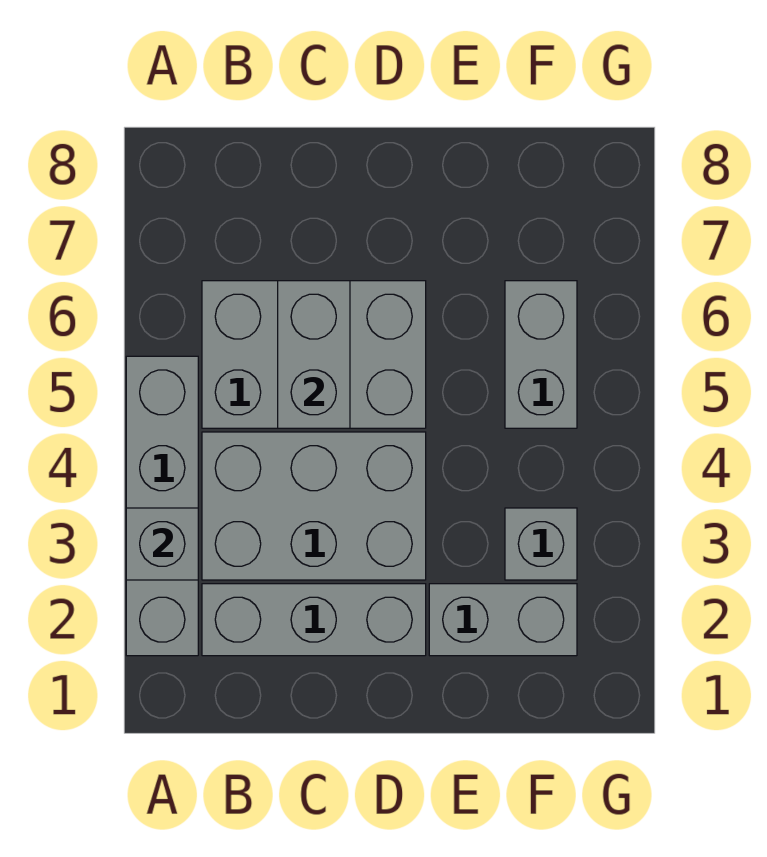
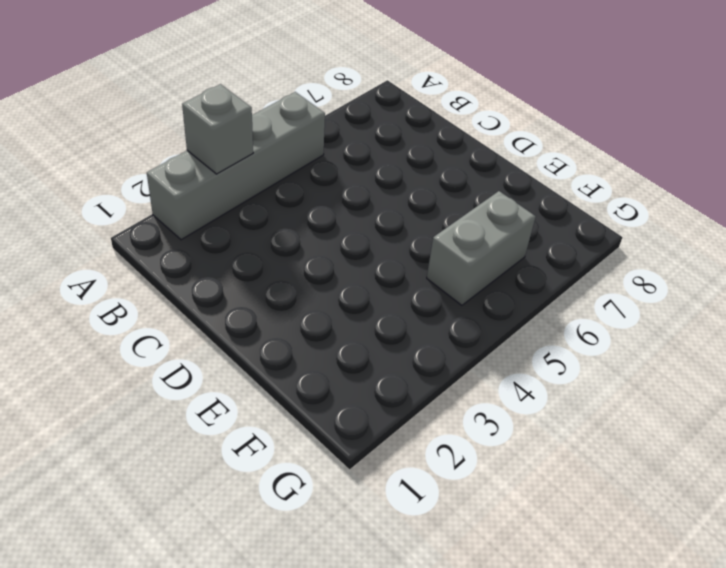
none -> grey brick B2:D2 level 1
none -> grey brick B3:D4 level 1

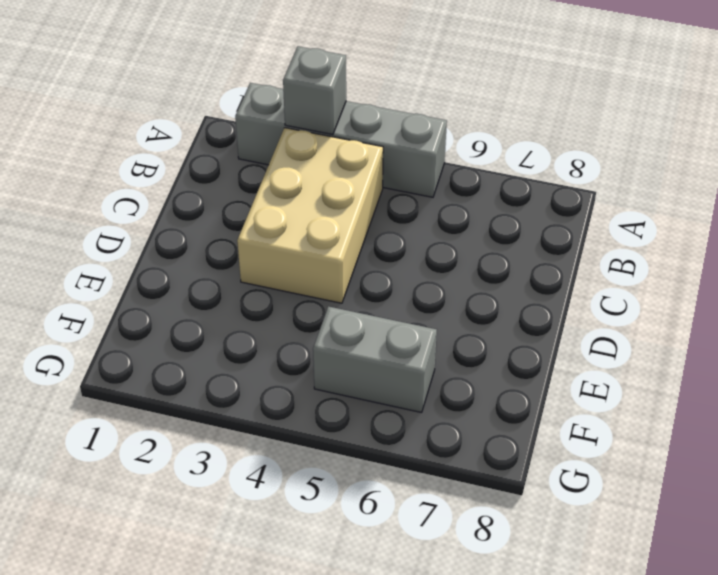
tan brick B3:D4 level 1 -> grey brick B3:D4 level 1
none -> grey brick B2:D2 level 1
none -> grey brick B5:D6 level 1

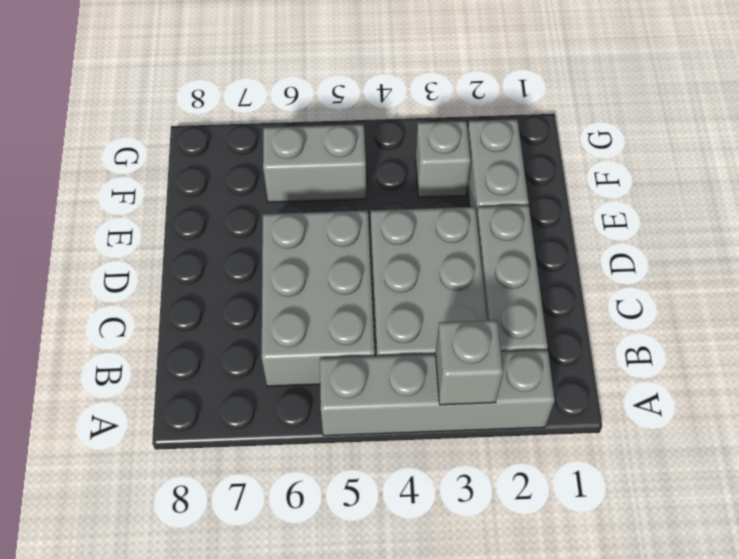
none -> grey brick C5:C6 level 2

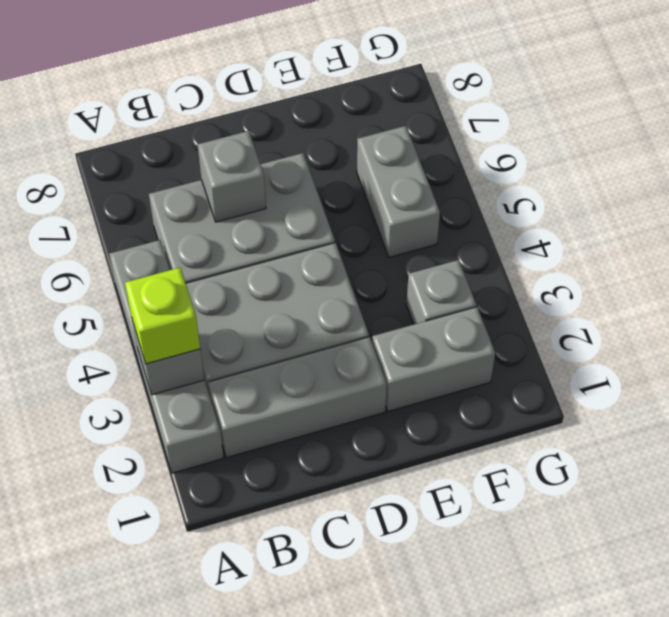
lime brick A3 level 3 -> none
grey brick C6 level 2 -> grey brick C5:C6 level 2

